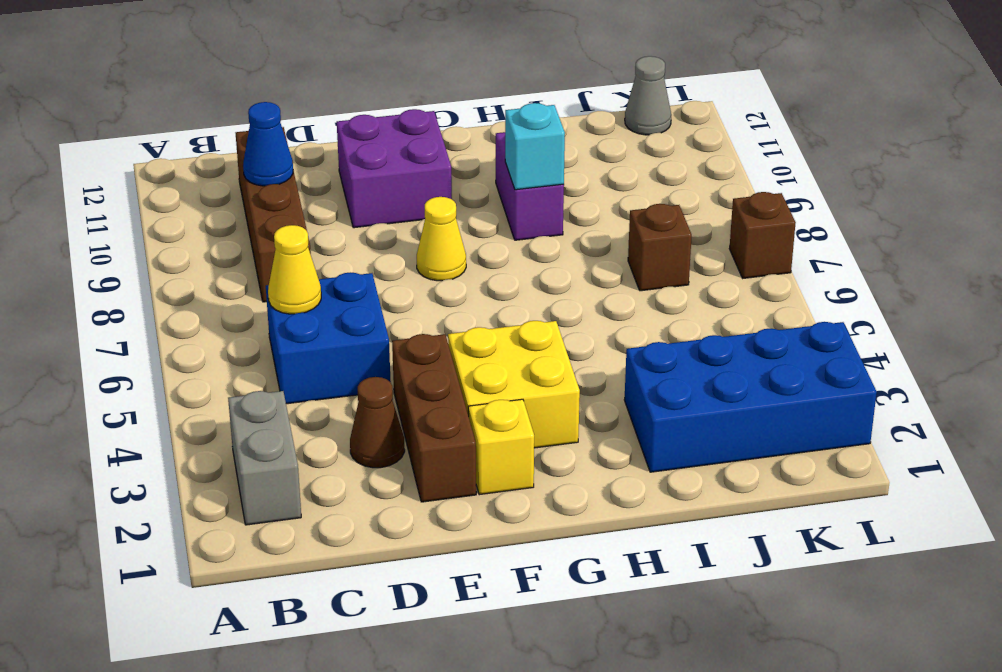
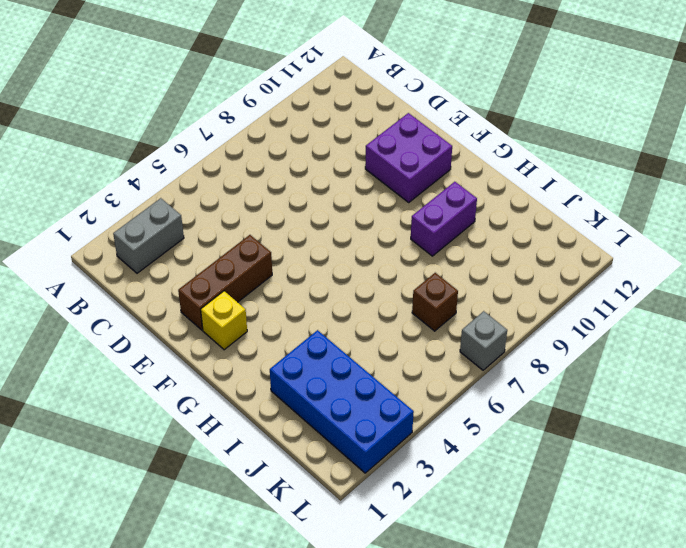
grey brick L7 level 1 -> brown brick L7 level 1
none -> blue brick C5:D6 level 1
none -> brown brick C8:C11 level 1
none -> brown cone D3 level 1

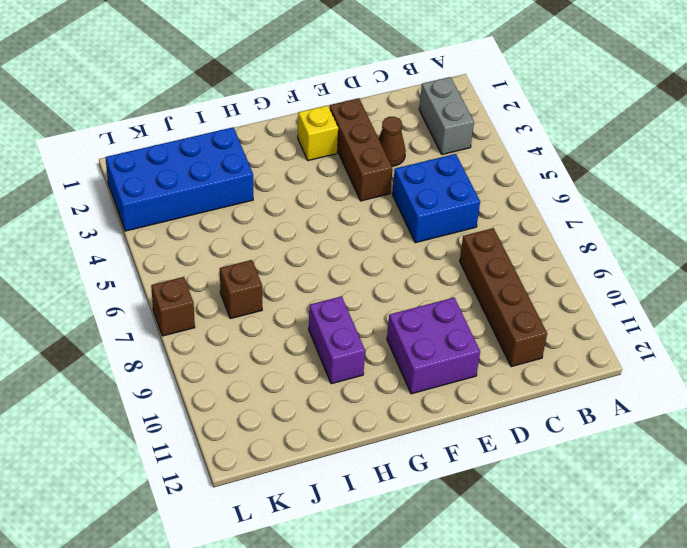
none -> yellow brick F3:G4 level 1
none -> yellow cone F8 level 1
none -> grey cone K12 level 1

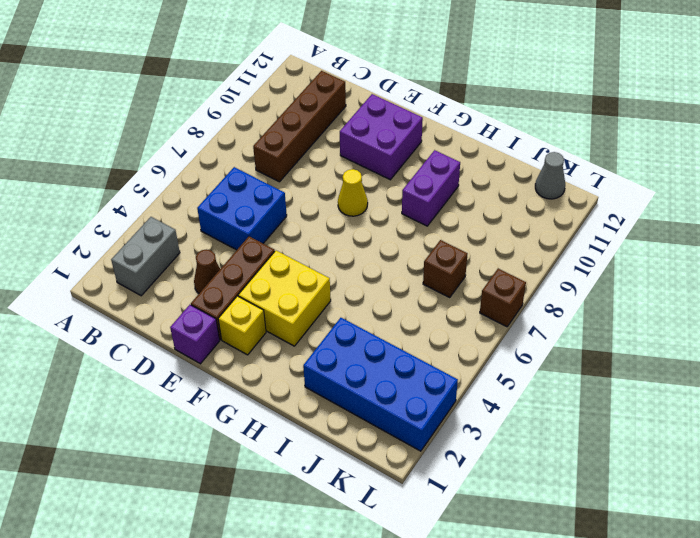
purple brick E1 level 1 -> none
none -> yellow cone C6 level 2
none -> blue cone C10 level 2
none -> cyan brick H9 level 2

